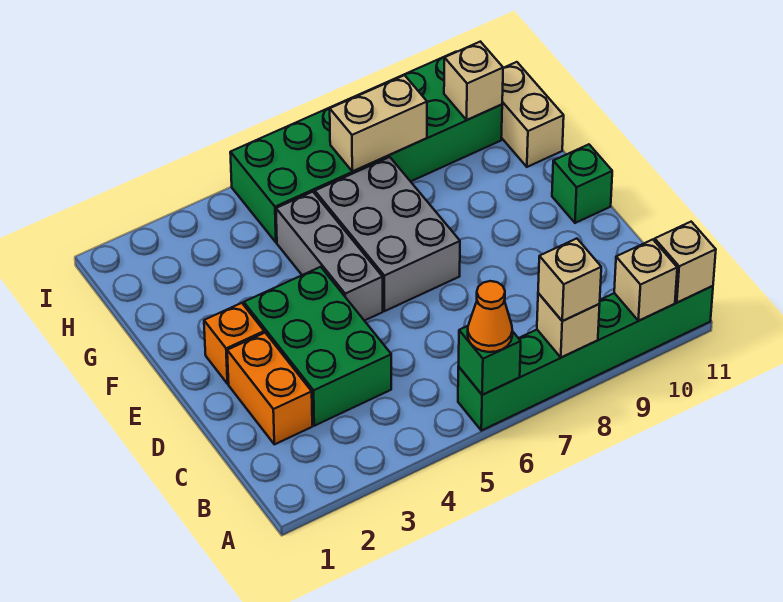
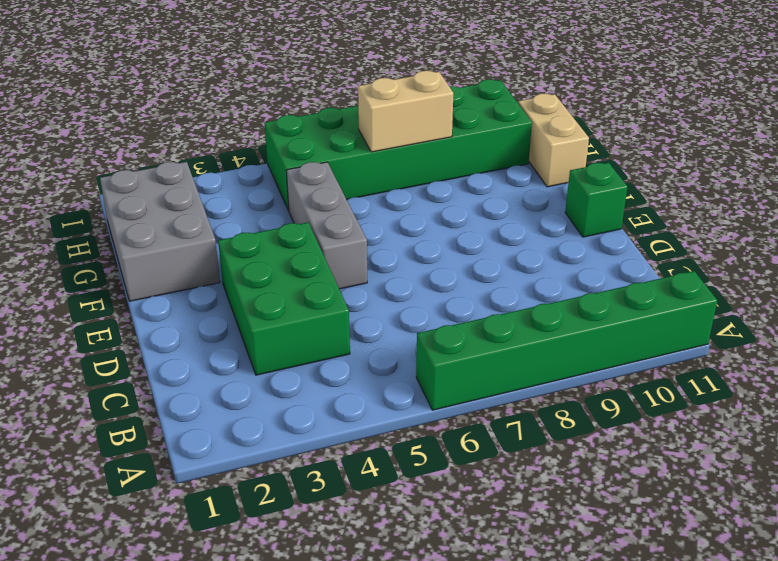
grey brick F1:H2 level 1 -> grey brick E6:G7 level 1
none -> orange brick C2:D2 level 1
none -> orange brick E2 level 1
none -> green brick A6 level 2

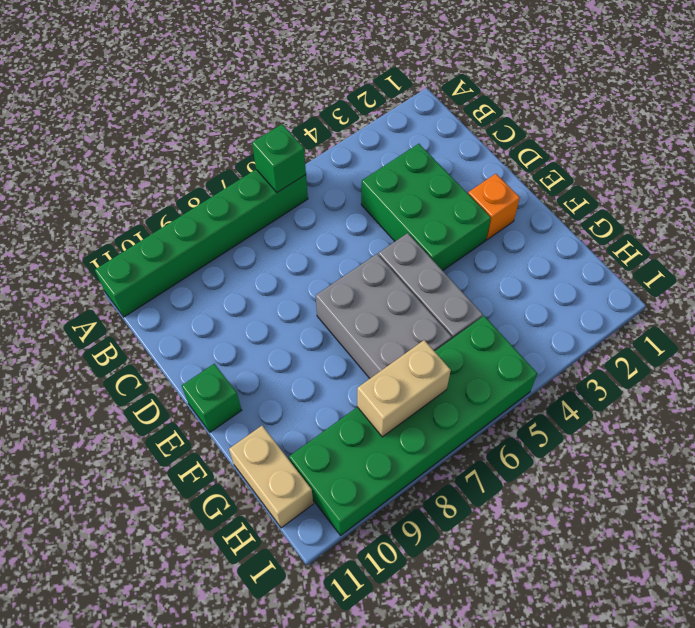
none -> orange brick C2:D2 level 1
none -> tan brick A8 level 2
none -> tan brick A10 level 2

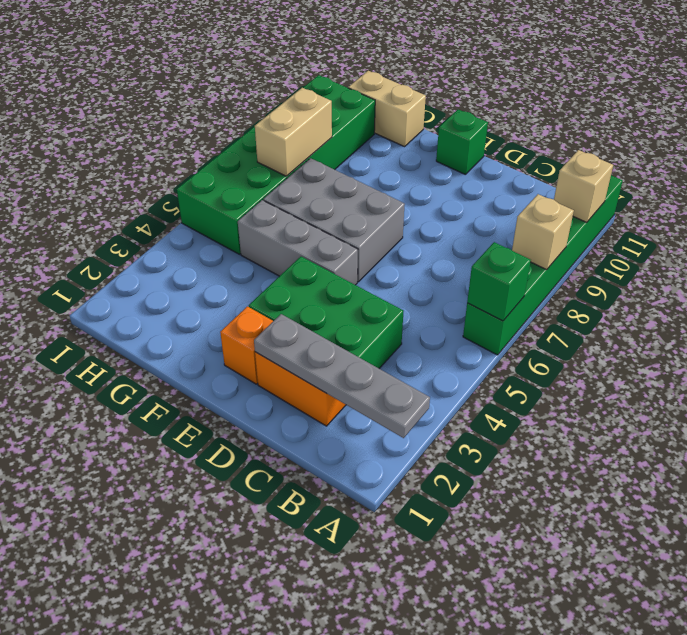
grey plate A2:D2 level 2 -> none
none -> tan brick A11 level 2
none -> tan brick H10 level 2
none -> orange cone A6 level 3

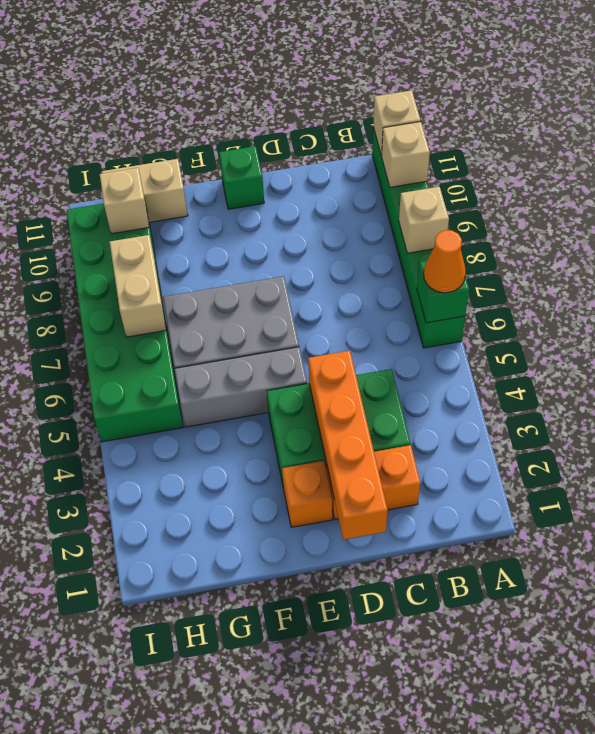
orange brick D1:D4 level 2 -> none
none -> tan brick A8 level 3

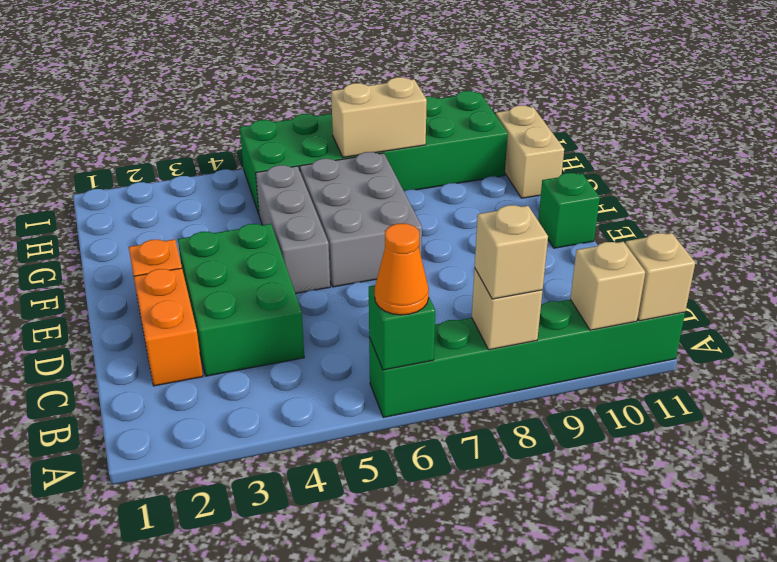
none -> tan brick H10 level 2

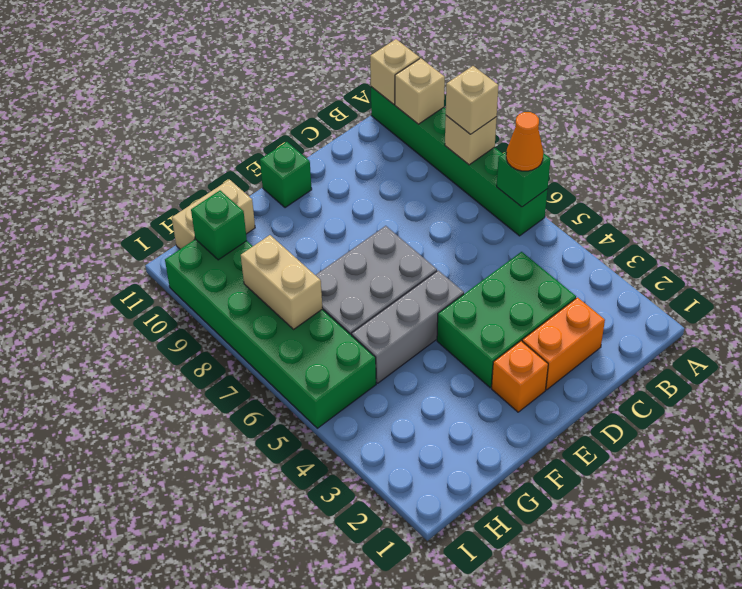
green brick H10 level 2 -> tan brick H10 level 2

